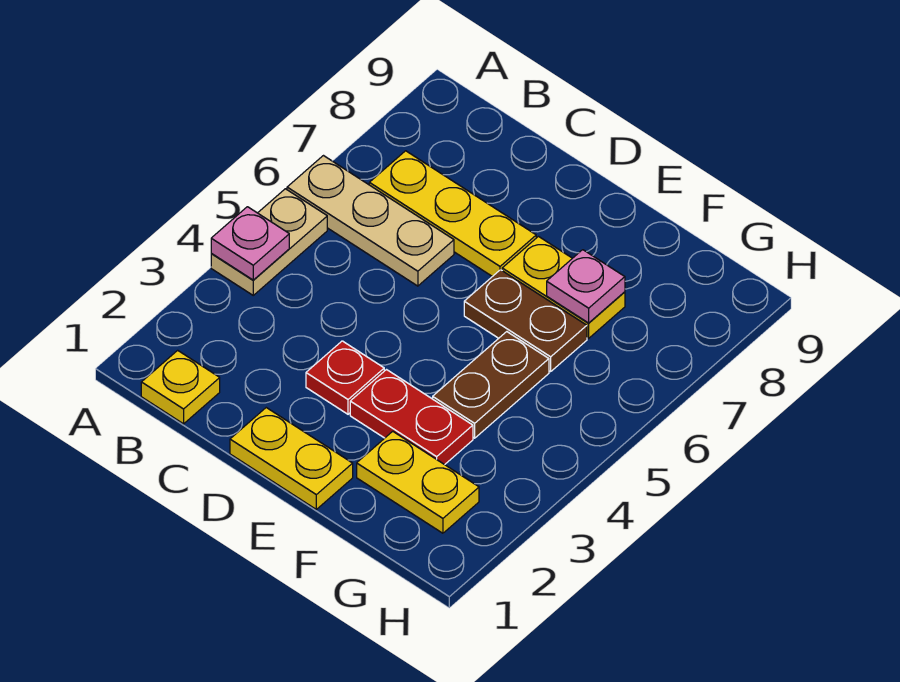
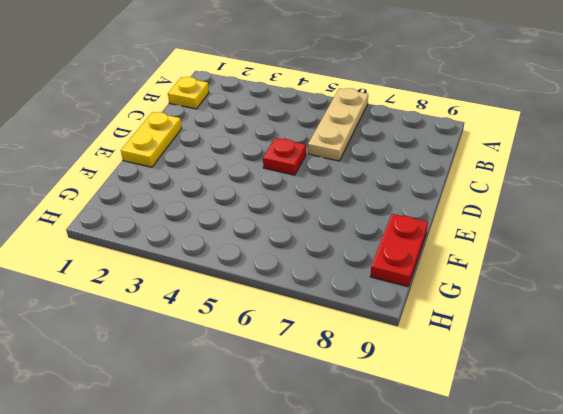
red plate D5 level 1 -> red plate D3 level 1
red plate F9:G9 level 1 -> red plate E3:F3 level 1
none -> tan plate A4:A5 level 1
none -> yellow plate B7:D7 level 1
none -> brown plate E6:F6 level 1

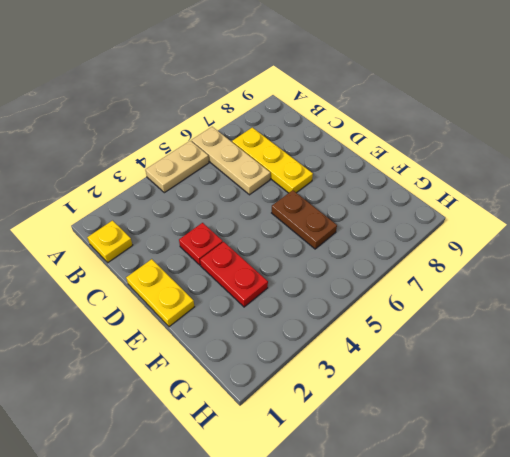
none -> yellow plate E7:F7 level 1
none -> yellow plate F2:G2 level 1
none -> brown plate F4:F5 level 1

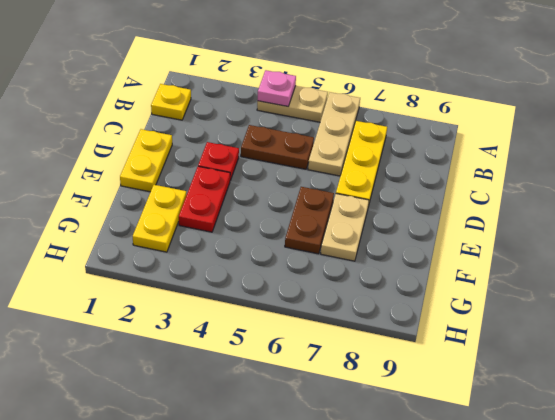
brown plate C4:C5 level 1 -> brown plate F4:F5 level 1
tan plate E7:F7 level 1 -> yellow plate E7:F7 level 1
none -> pink plate F7 level 2

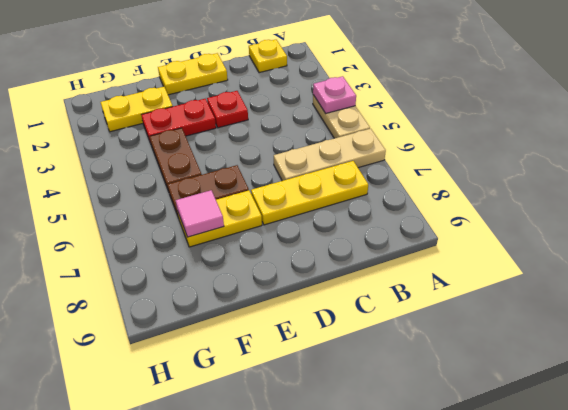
pink tile F7 level 2 -> pink plate F7 level 2

